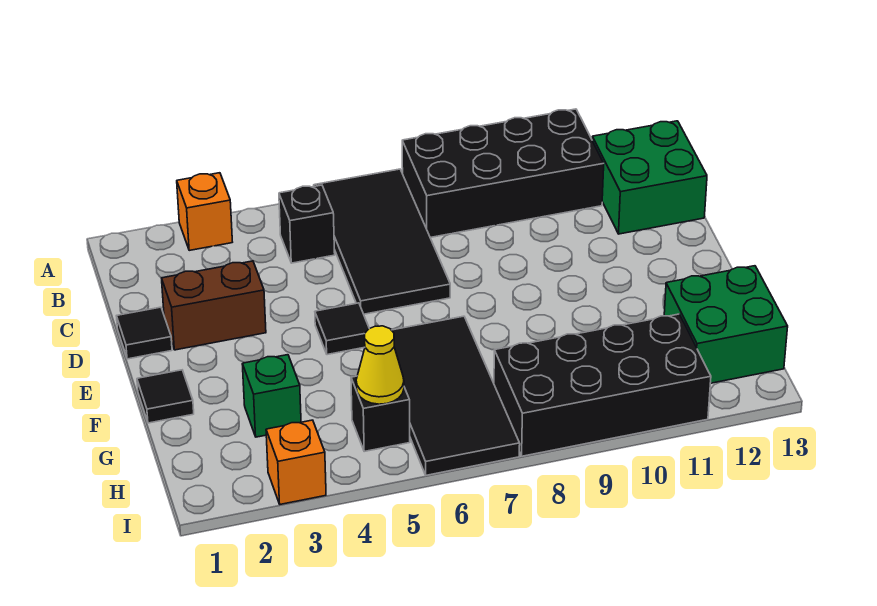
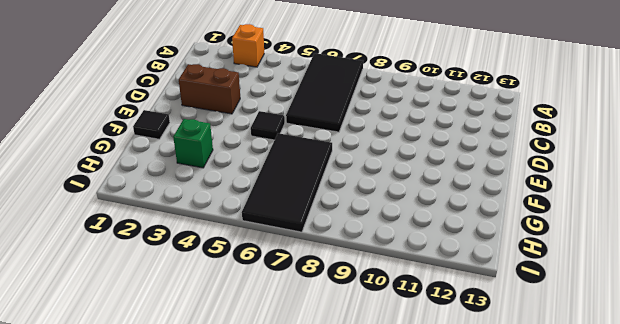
none -> black brick A8:B11 level 1
none -> black brick B5 level 1
none -> green brick B12:C13 level 1

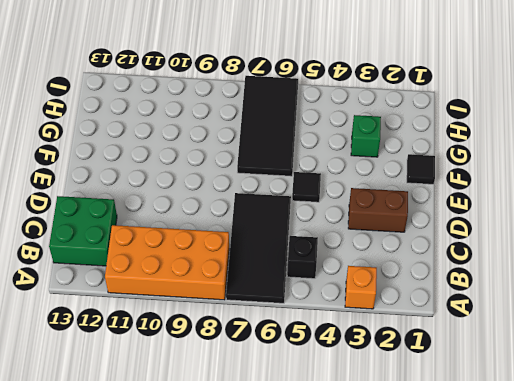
orange brick A8:B11 level 1 -> black brick A8:B11 level 1
none -> black tile D1 level 1
none -> green brick G12:H13 level 1
none -> black brick H5 level 1

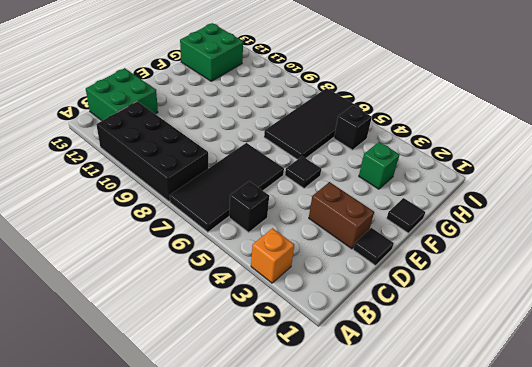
none -> black brick H8:I11 level 1
none -> orange brick I3 level 1
none -> yellow cone H5 level 2

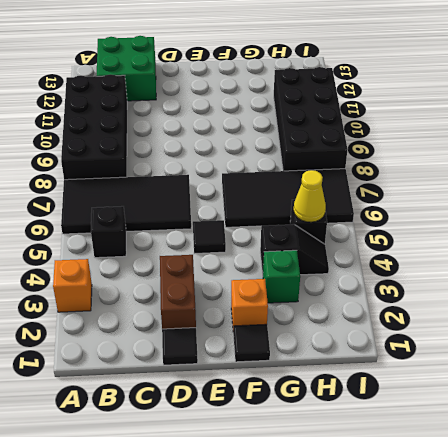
orange brick F2 level 1 -> orange brick I3 level 1
black slope G4:H4 level 1 top G -> none
none -> green brick G12:H13 level 1

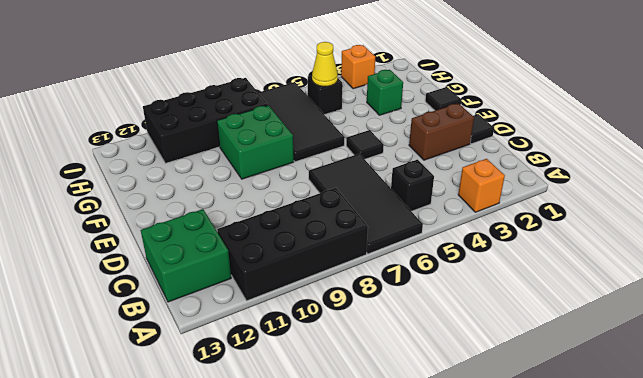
green brick F8:G9 level 1 -> green brick G12:H13 level 1

